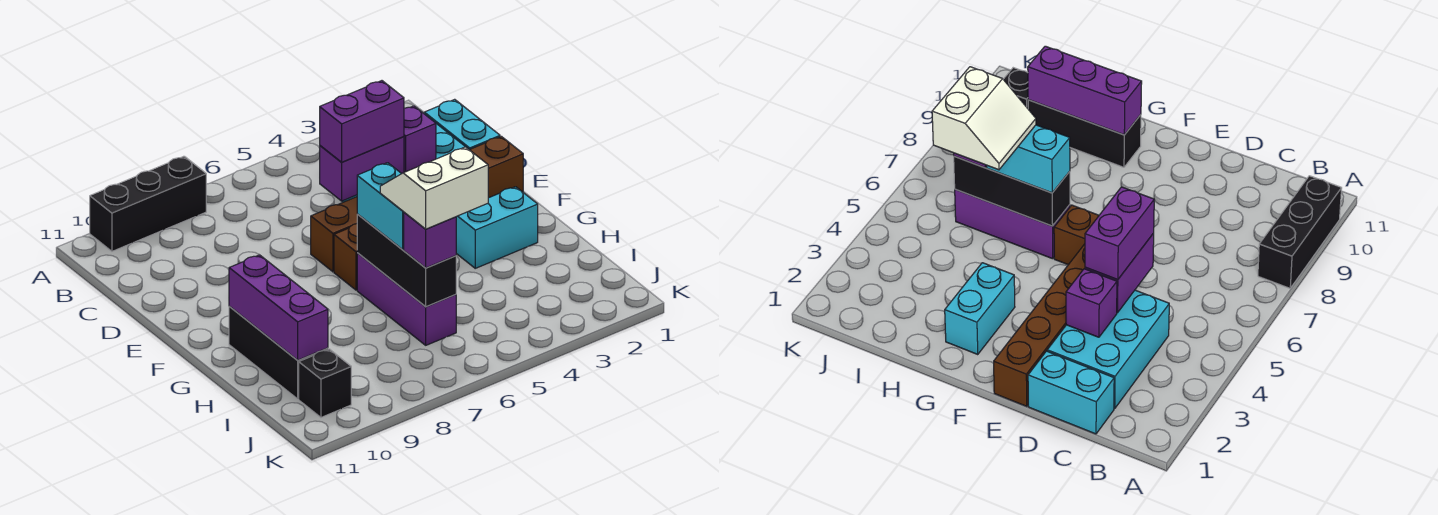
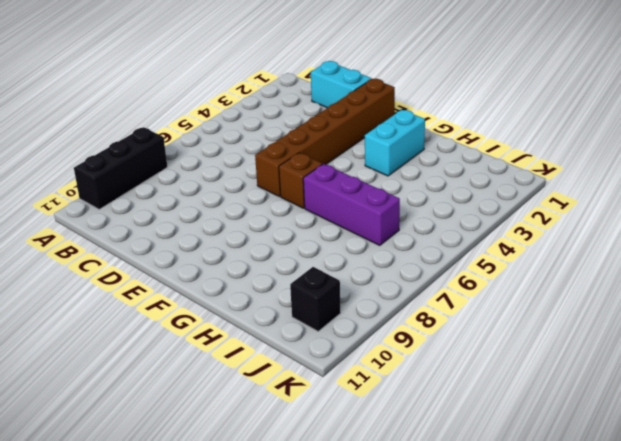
none -> cyan brick C2:D4 level 1
none -> black brick G10:I10 level 1
none -> purple brick D3 level 2

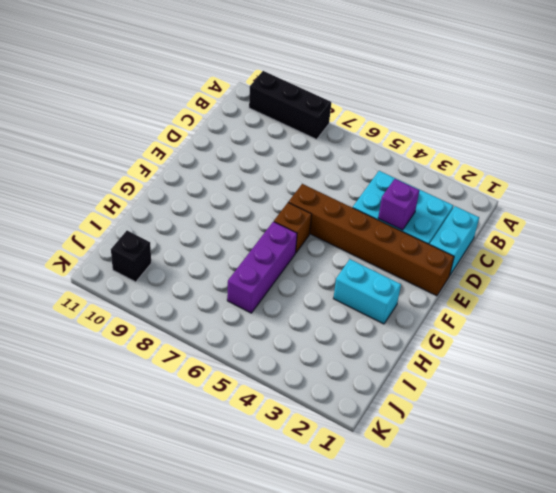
none -> black brick G10:I10 level 1
none -> purple brick D4:D5 level 2
none -> black brick G6:I6 level 2

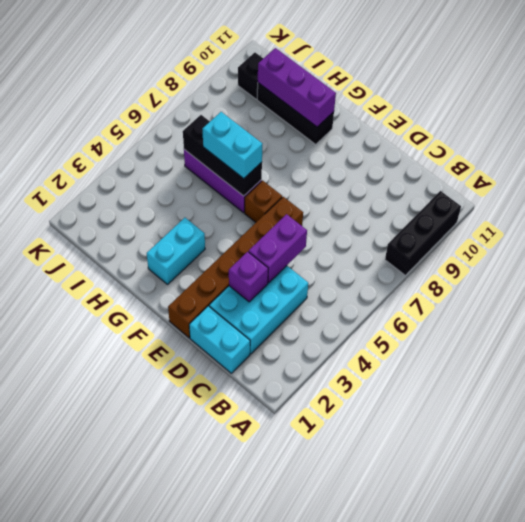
none -> purple brick D4:D5 level 3
none -> purple brick I6 level 3
none -> white slope H5:I6 level 4 top I

